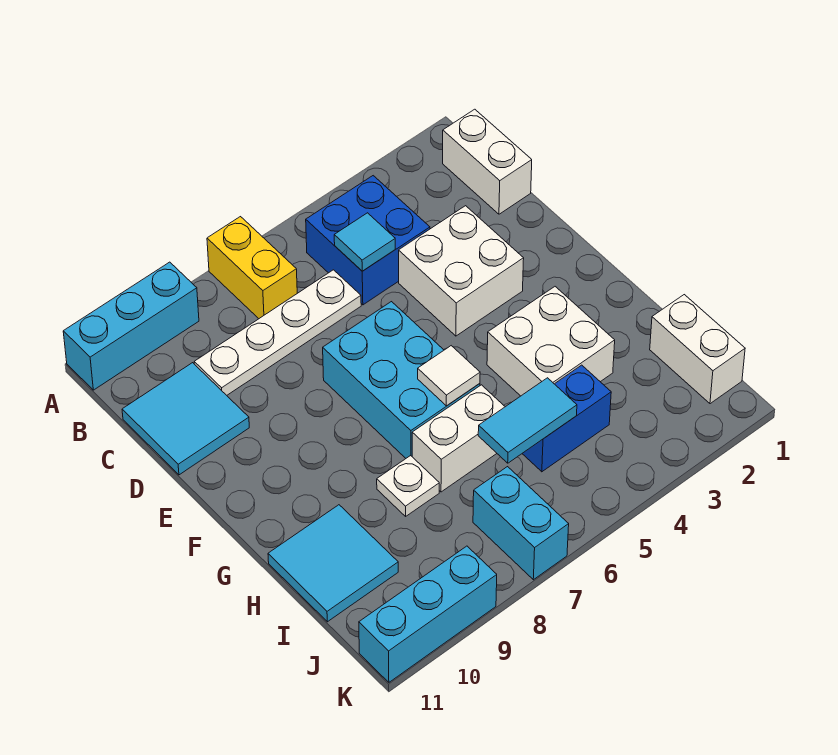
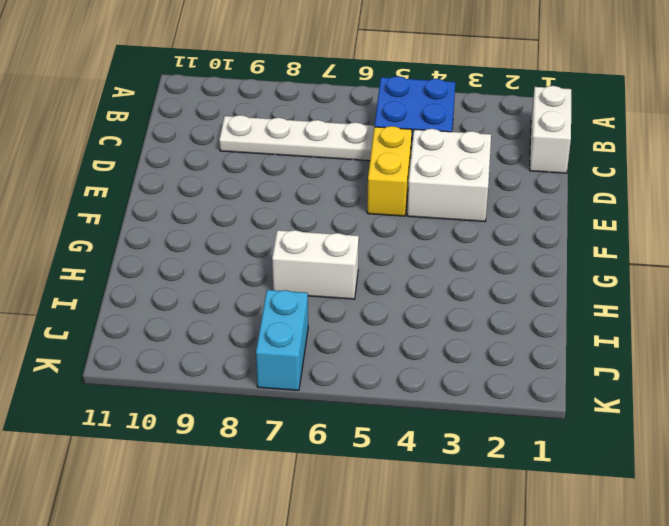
yellow brick D5:E5 level 1 -> yellow brick A7:B7 level 1
none -> cyan brick A9:A11 level 1
none -> cyan tile C10:D11 level 1
none -> cyan brick E6:G7 level 1

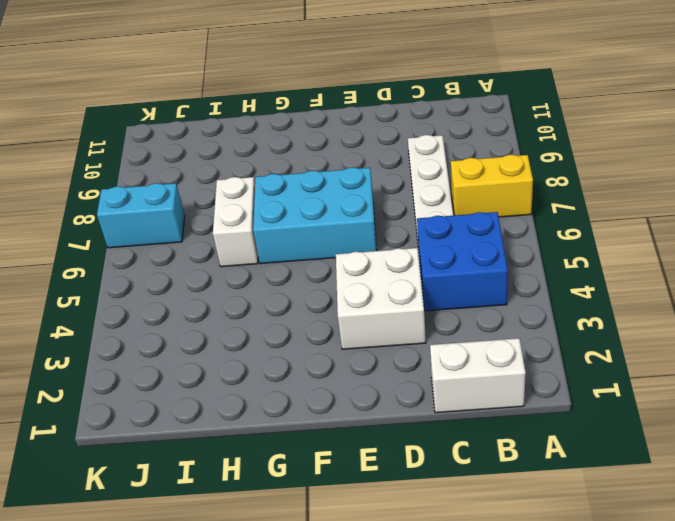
none -> cyan brick A9:A11 level 1
none -> cyan tile C10:D11 level 1
none -> white brick G3:H4 level 1

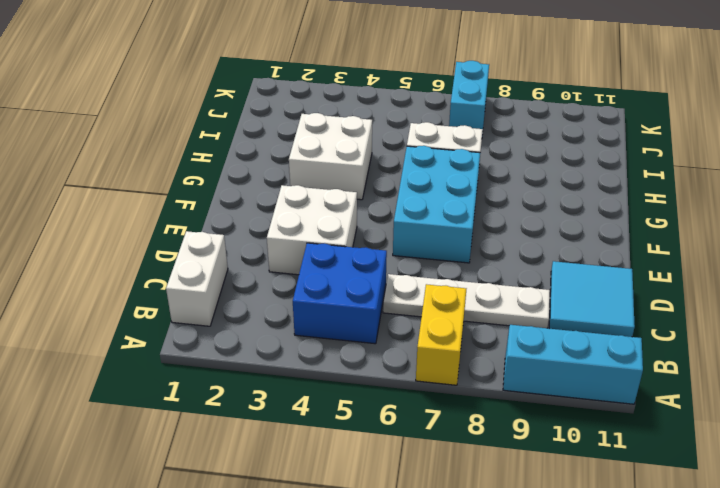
none -> white plate H8 level 1
none -> cyan tile H10:I11 level 1
none -> white brick I1:J1 level 1

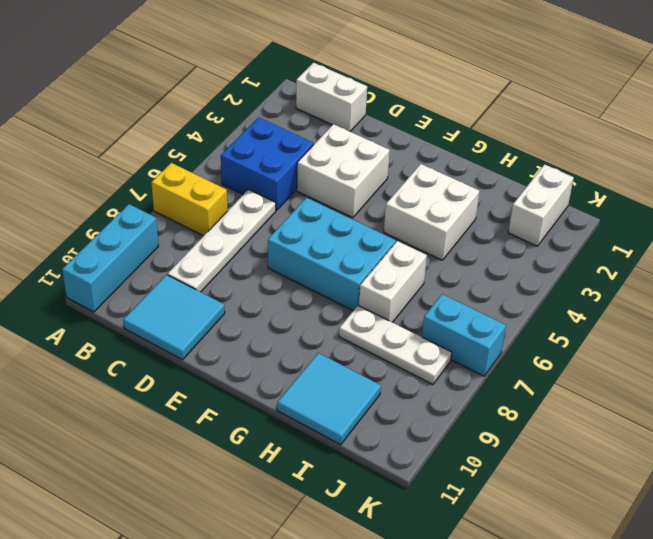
white plate H8:J8 level 1 -> white plate H8 level 1
white brick J1:J2 level 1 -> white brick I1:J1 level 1
none -> blue brick I4:I5 level 1
none -> cyan brick K9:K11 level 1
none -> cyan tile C5 level 2

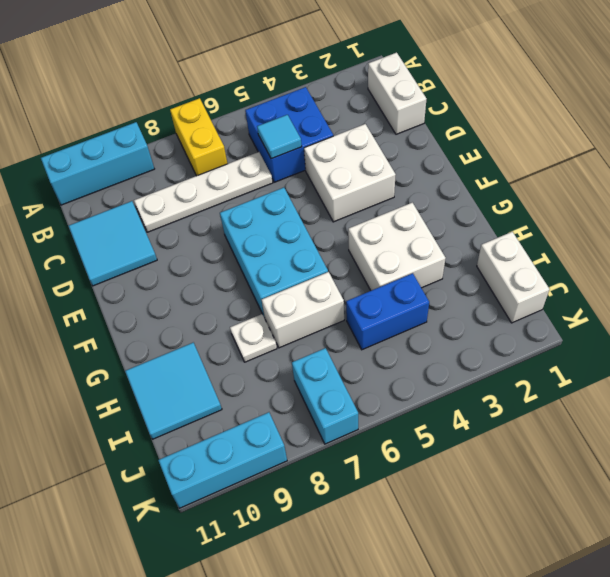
none -> white tile G6 level 2
none -> cyan tile I5:I6 level 2

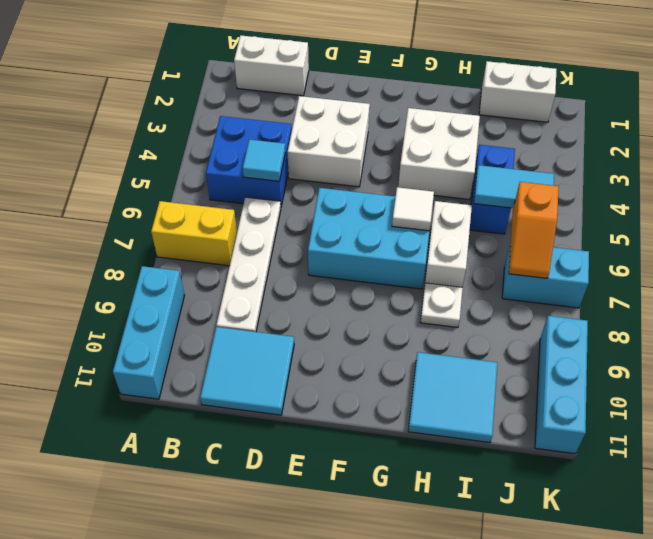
cyan tile I5:J5 level 2 -> cyan tile I5:I6 level 2
orange slope J6:J7 level 2 top 6 -> none

